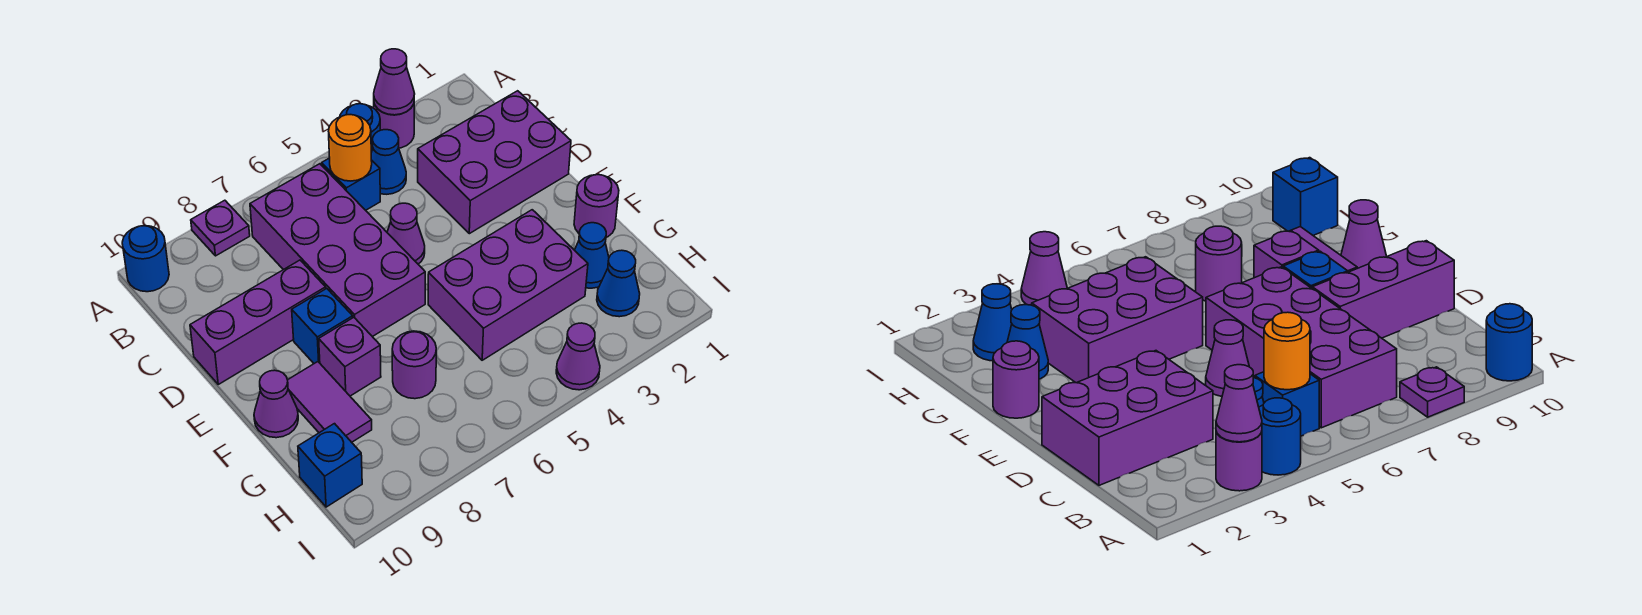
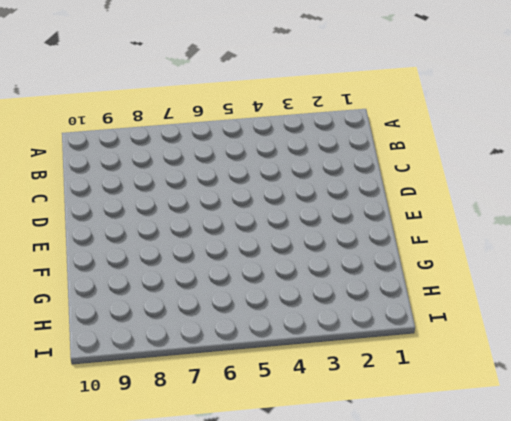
none -> purple round brick A3 level 1
none -> blue round brick A4 level 1
none -> purple plate A8 level 1

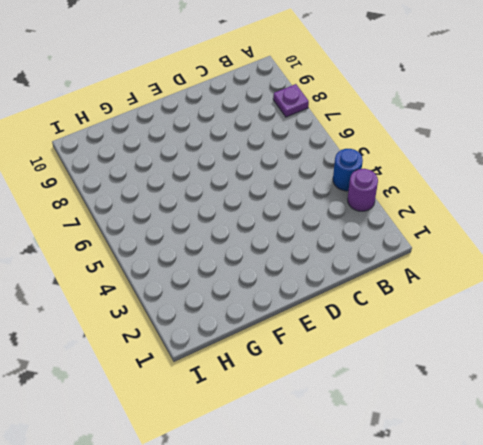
none -> blue round brick A10 level 1
none -> blue cone B4 level 1
none -> blue brick B5 level 1

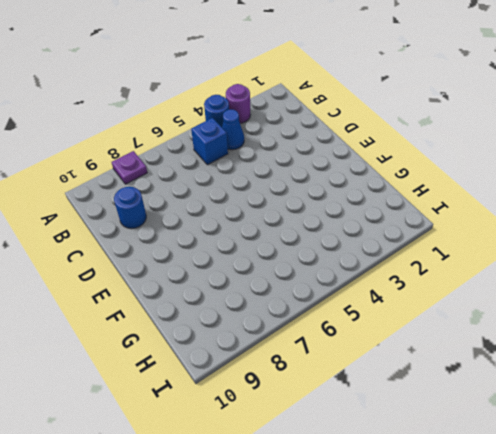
blue round brick C9 level 1 -> blue round brick A10 level 1
none -> purple brick B6:E7 level 1
none -> purple brick C1:D3 level 1
none -> purple cone D5 level 1

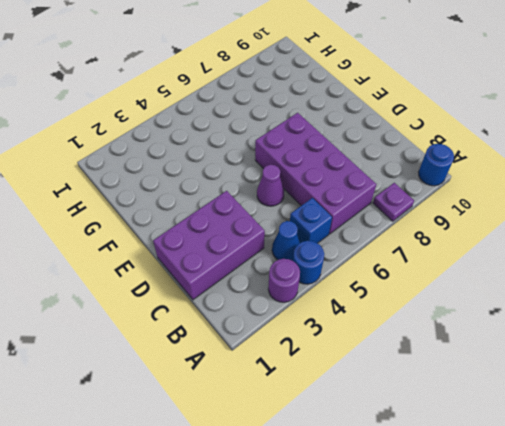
none -> purple brick D8:D10 level 1
none -> blue brick E8 level 1
none -> purple round brick F1 level 1

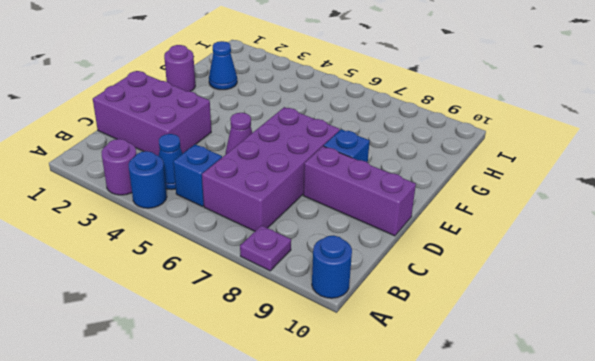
none -> purple brick F3:G5 level 1
none -> purple brick F8 level 1
none -> purple tile F9:G9 level 1

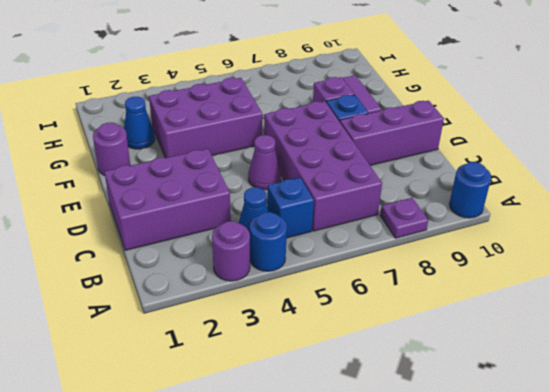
none -> purple cone F10 level 1
none -> purple round brick G7 level 1
none -> blue cone H2 level 1

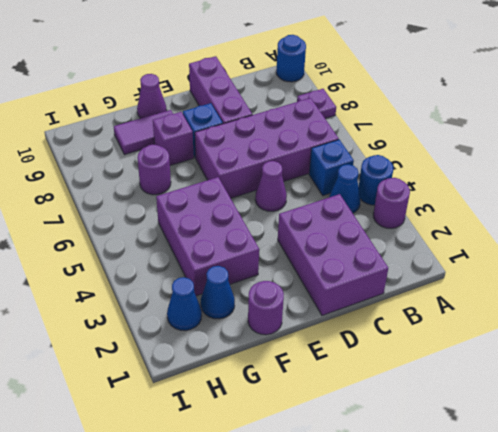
none -> blue brick H10 level 1
none -> purple cone I4 level 1
none -> purple cone A3 level 2

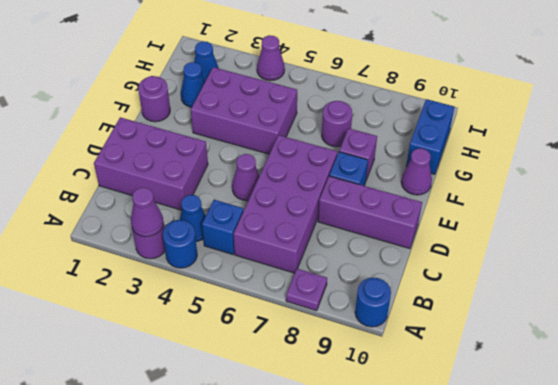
blue brick G10:H10 level 1 -> blue brick H10 level 1
none -> purple tile F9:G9 level 1
none -> orange round brick B5 level 2

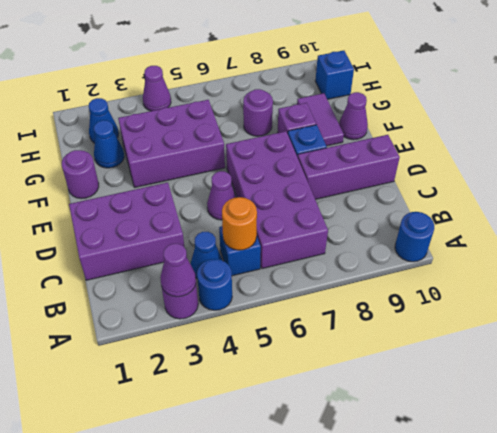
none -> purple plate A8 level 1

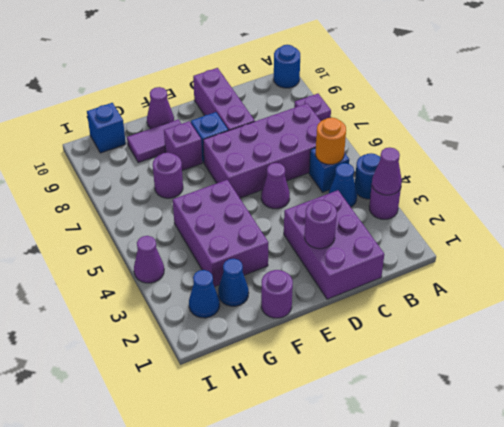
purple round brick D2 level 2 -> none

